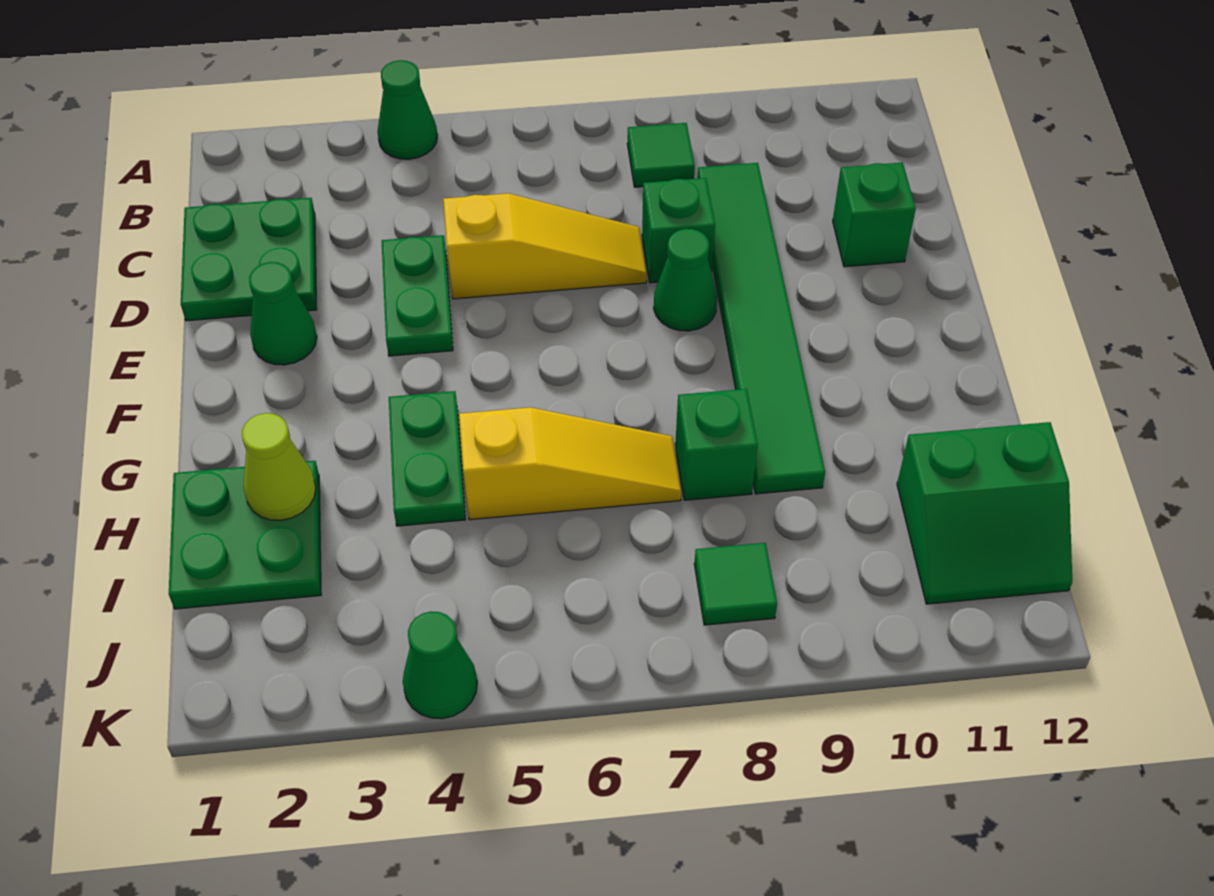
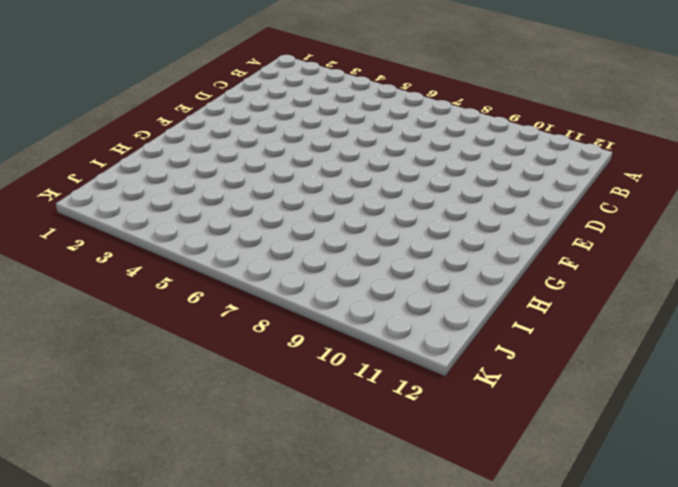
none -> green cone A4 level 1
none -> green tile B8 level 1
none -> green plate C1:D2 level 1

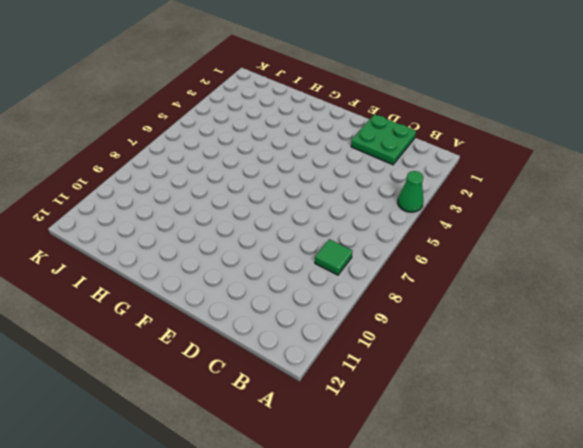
none -> green tile C9:H9 level 1
none -> green plate D4:E4 level 1
none -> yellow slope D5:D7 level 1 top 5

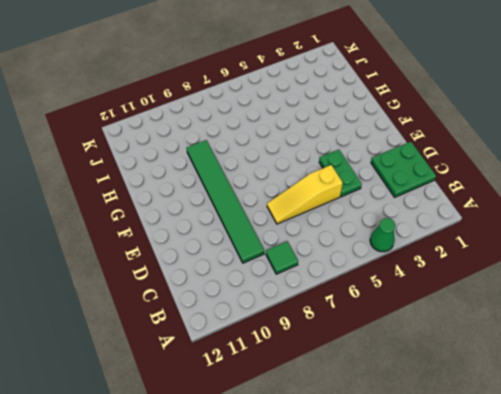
none -> green brick D8 level 1
none -> green brick D11 level 1
none -> green cone E2 level 1

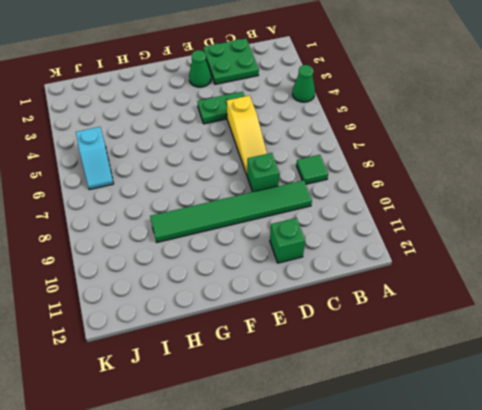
cyan slope J5:J6 level 1 top 5 -> none
none -> green cone E8 level 1
none -> green plate G4:H4 level 1
none -> green plate H1:I2 level 1

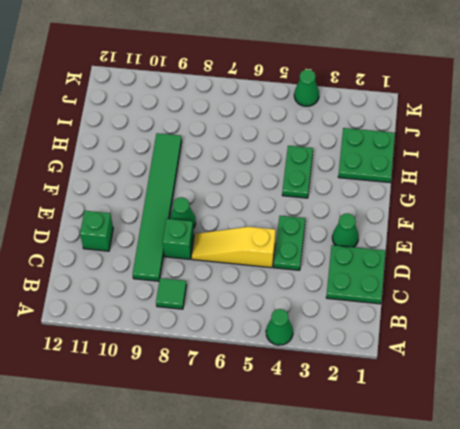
none -> yellow slope H5:H7 level 1 top 5
none -> green brick H8 level 1
none -> green slope I11:J12 level 1 top I

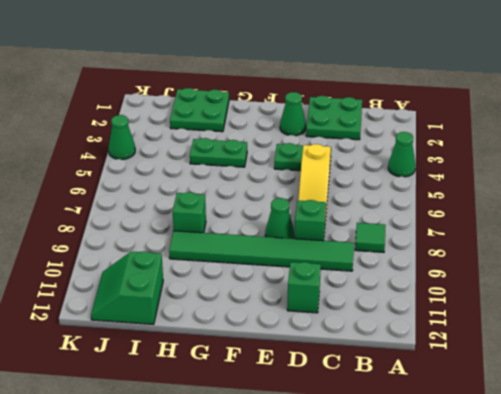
none -> yellow slope H5:H7 level 1 top 5
none -> green tile J8 level 1
none -> lime cone H2 level 2

